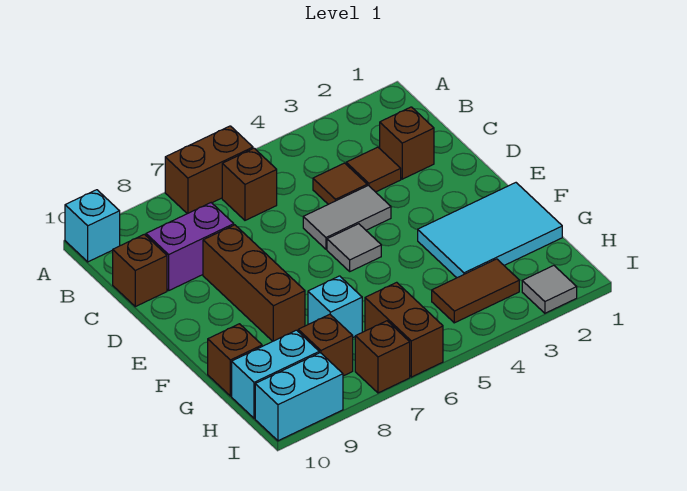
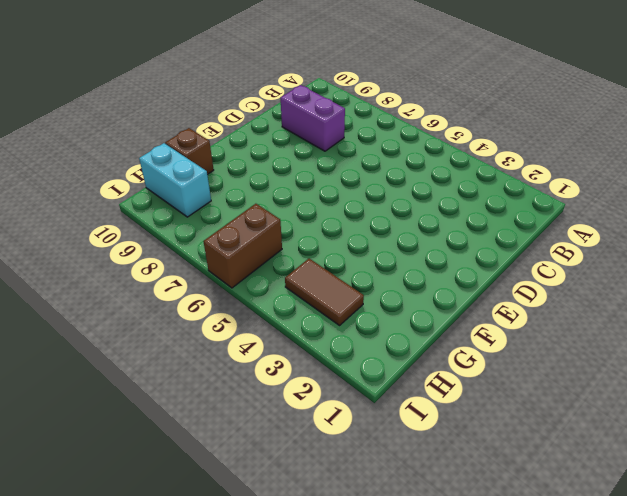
none -> brown brick A6:A7 level 1
none -> cyan brick A10 level 1
none -> brown brick B6 level 1

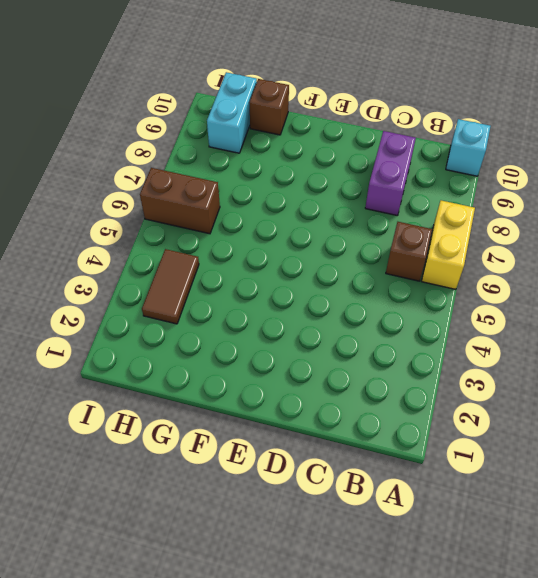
yellow brick A6:A7 level 1 -> brown brick A6:A7 level 1
none -> brown brick C2 level 1
none -> brown tile C3 level 1
none -> brown tile C4 level 1

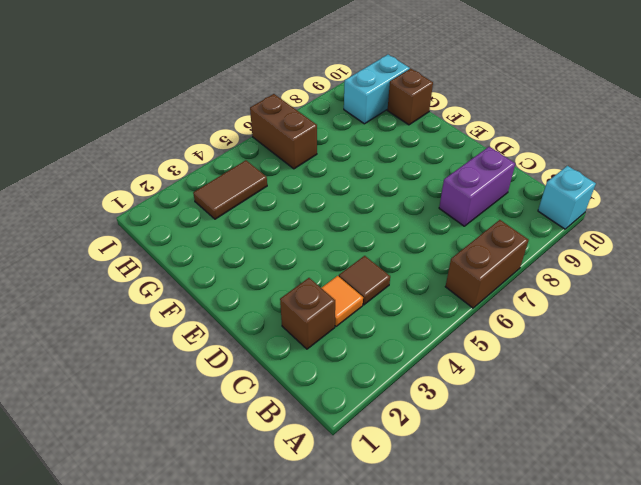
orange tile C3 level 1 -> brown tile C3 level 1
none -> brown brick B6 level 1
none -> brown brick C10 level 1
none -> grey tile D4:D5 level 1

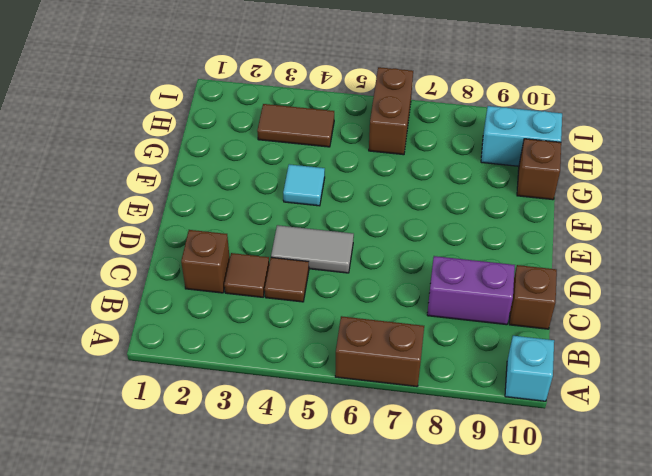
cyan tile F4 level 1 -> none
none -> brown brick B6 level 1
none -> brown brick D8:F8 level 1
none -> grey tile E5 level 1

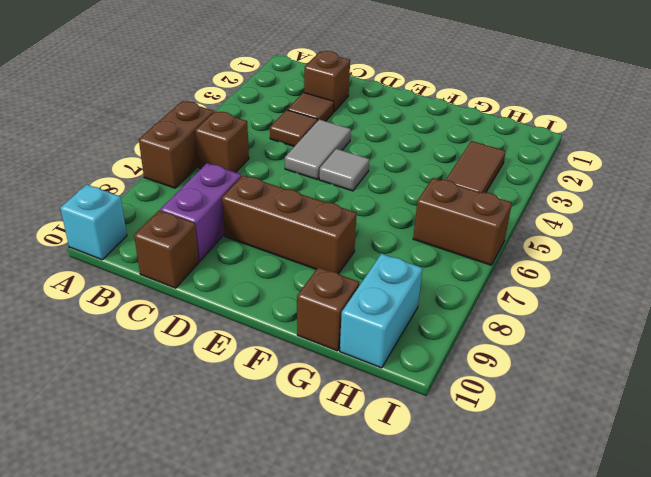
none -> cyan tile F1:G3 level 1
none -> cyan brick G7 level 1
none -> brown brick H8 level 1

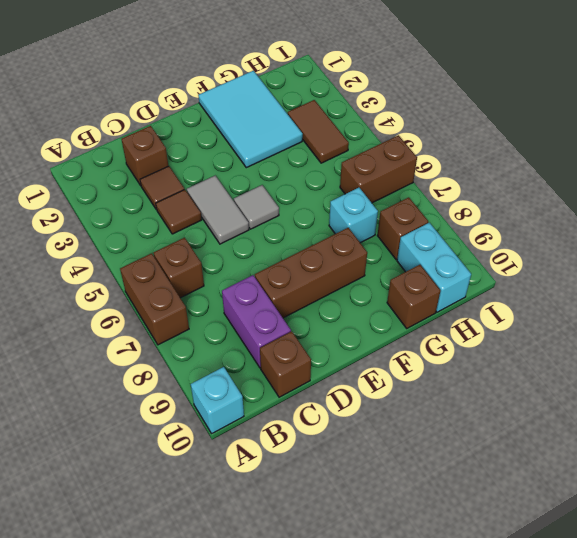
none -> grey tile I2 level 1
none -> brown brick I7 level 1
none -> cyan brick I9:I10 level 1

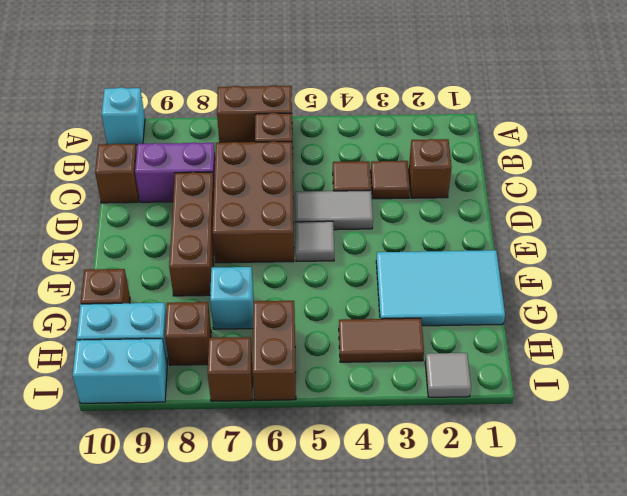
brown brick C6:E7 level 1 -> none

